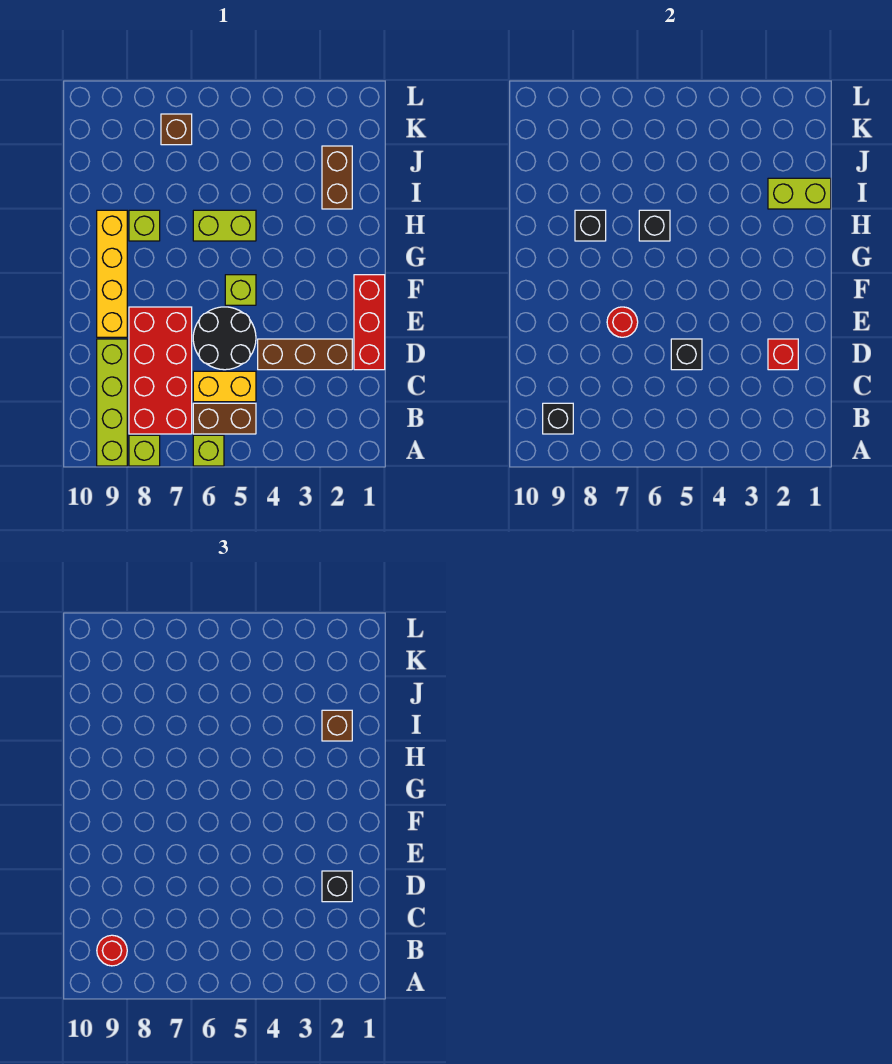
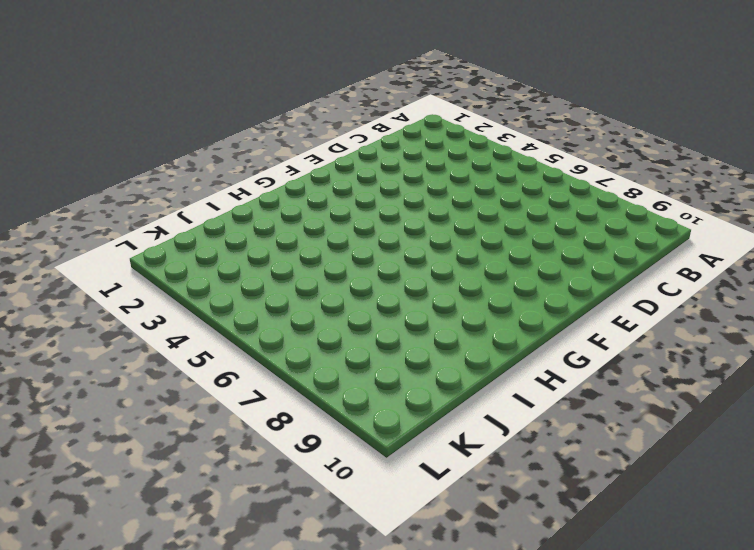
none -> lime brick A6 level 1
none -> lime brick A8 level 1
none -> lime brick A9:D9 level 1

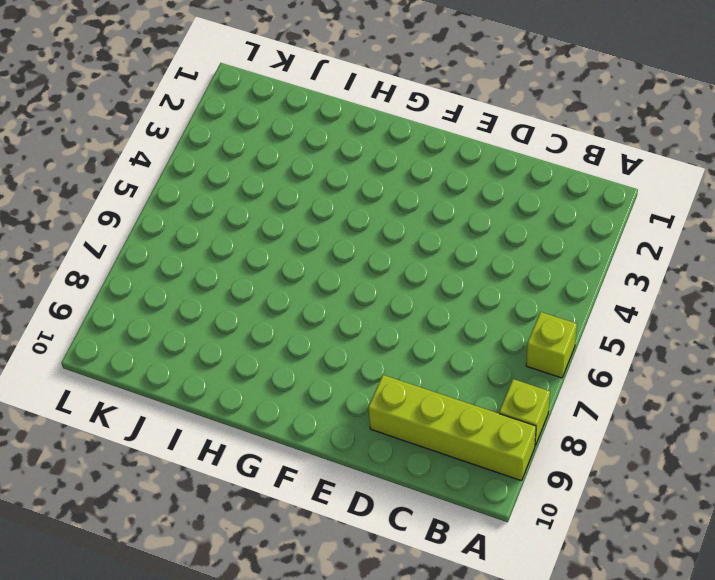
none -> brown brick B5:B6 level 1
none -> red brick B7:E8 level 1
none -> yellow brick C5:C6 level 1

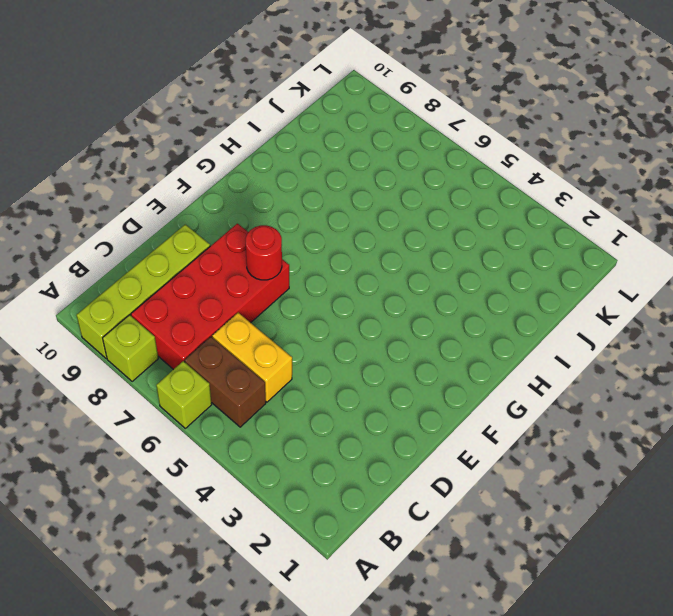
none -> red brick D1:F1 level 1
none -> brown brick D2:D4 level 1
none -> black round brick D5:E6 level 1

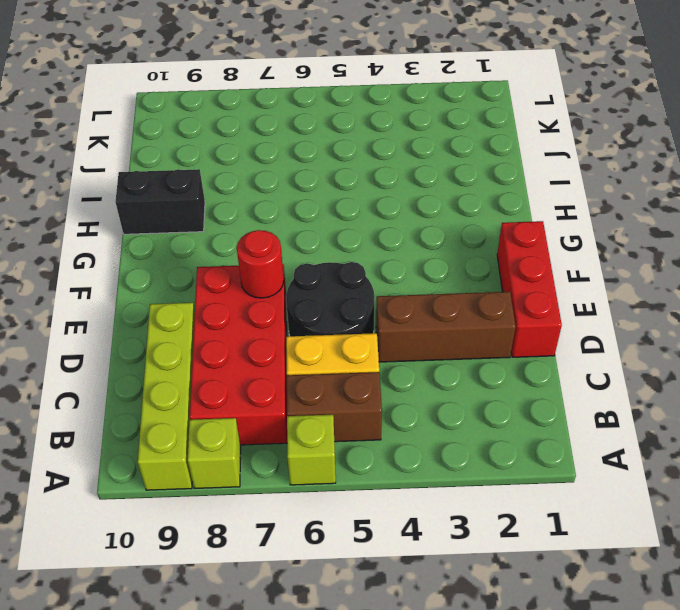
black brick H9:H10 level 1 -> yellow brick E9:H9 level 1
none -> lime brick F5 level 1
none -> lime brick H5:H6 level 1
none -> lime brick H8 level 1

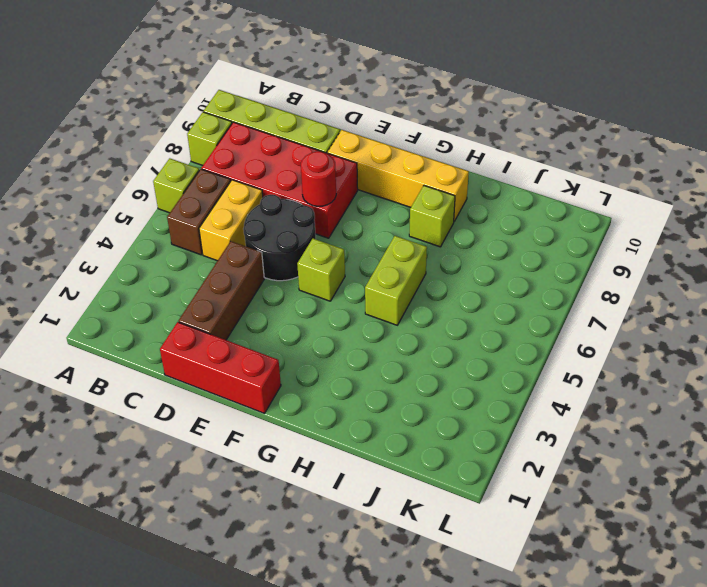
none -> brown brick I2:J2 level 1
none -> brown brick K7 level 1
none -> black brick B9 level 2

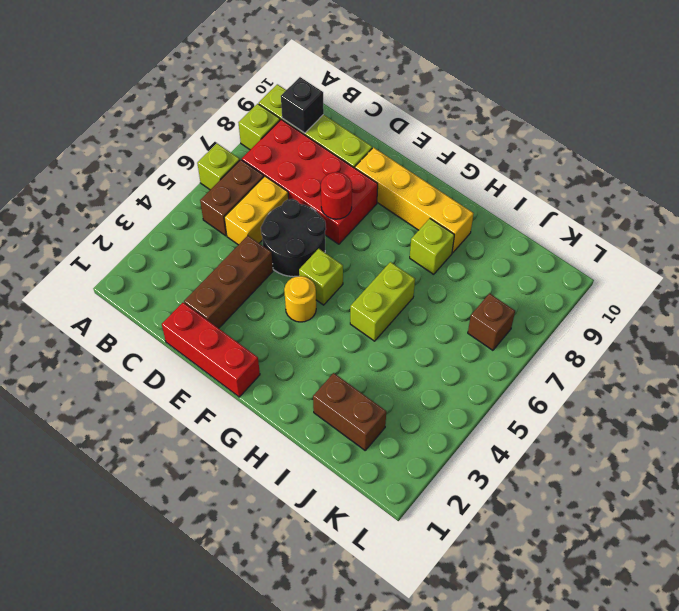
yellow round brick F4 level 1 -> none
none -> red brick D2 level 2
none -> black brick D5 level 2
none -> black brick H6 level 2

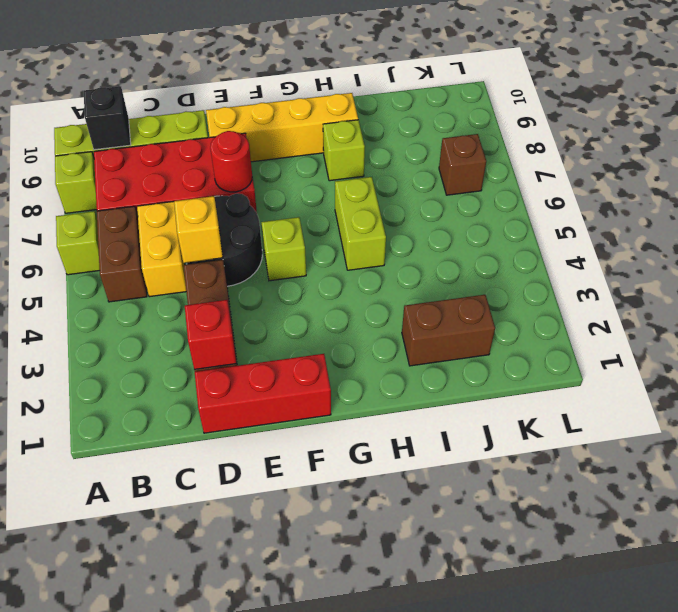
yellow brick D5 level 2 -> black brick D5 level 2
none -> black brick H6 level 2
none -> black brick H8 level 2
none -> lime brick I1:I2 level 2

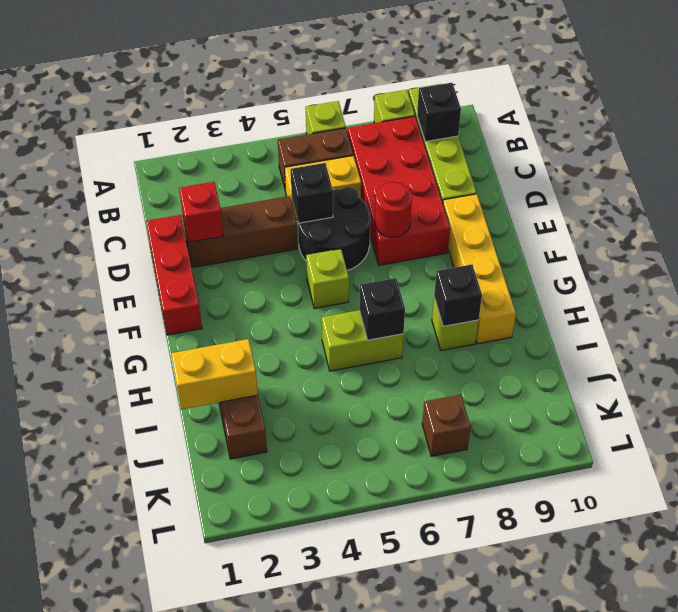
yellow brick I1:I2 level 2 -> lime brick I1:I2 level 2
none -> red round brick B9 level 3
none -> black brick D2 level 3
none -> brown brick I2 level 3

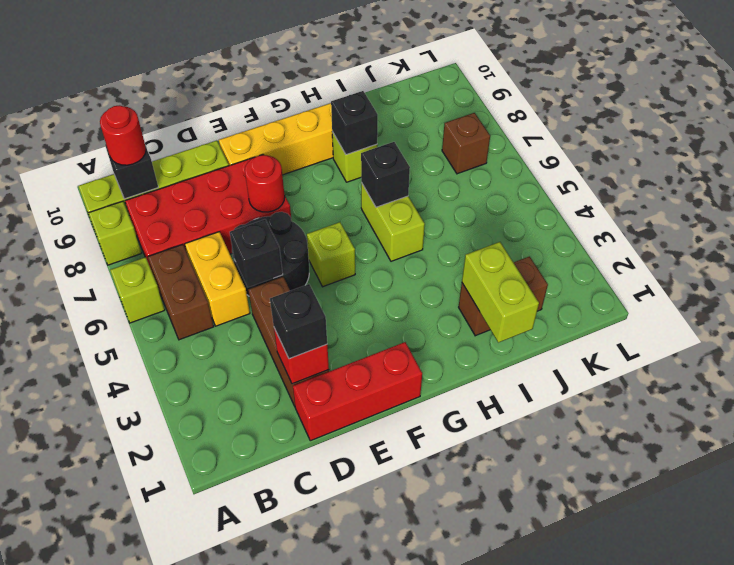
none -> brown brick I2 level 3

